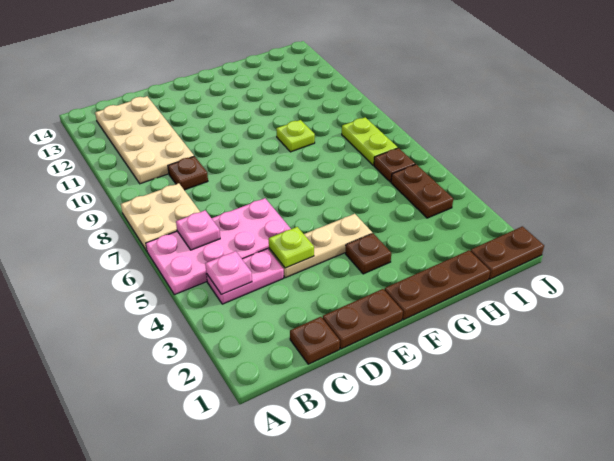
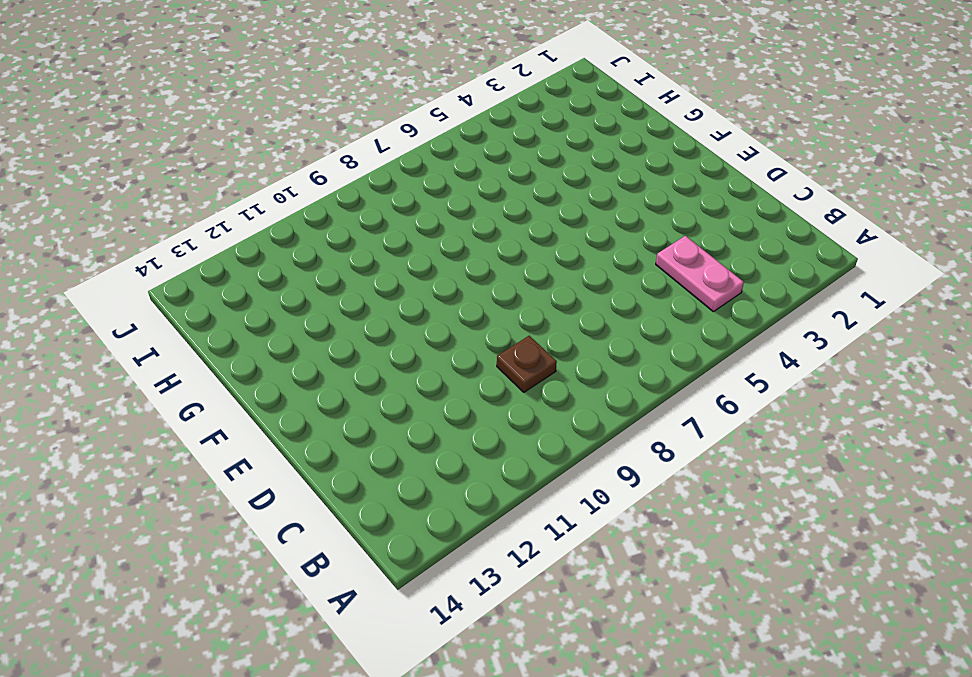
none -> pink plate A5:D6 level 1
none -> tan plate A7:B8 level 1
none -> tan plate B10:C13 level 1

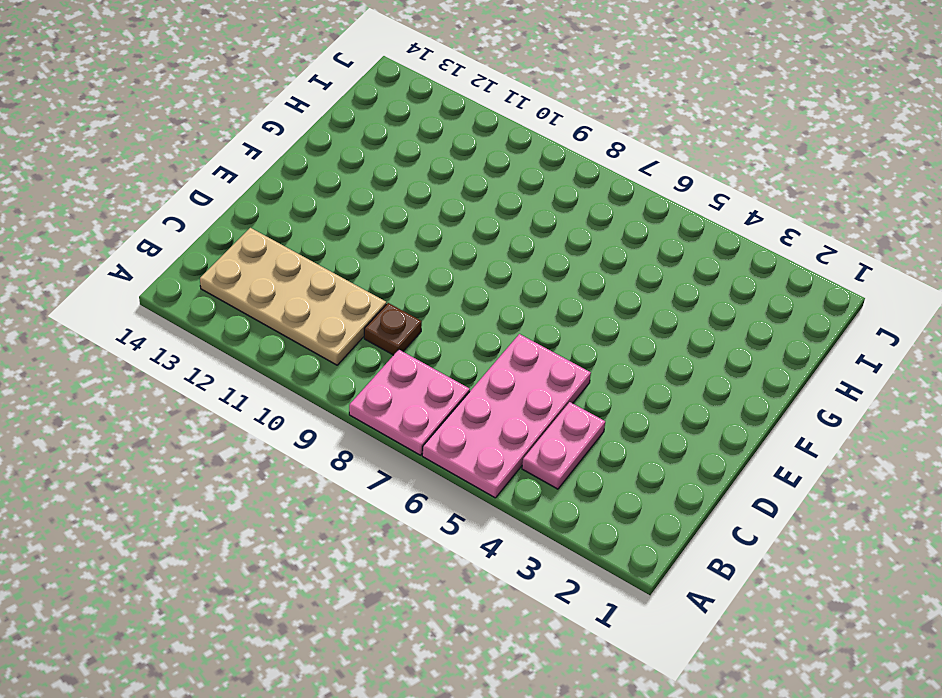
pink plate A7:B8 level 1 -> tan plate A7:B8 level 1
none -> brown plate C1 level 1
none -> brown plate D1:E1 level 1
none -> tan plate D4:F4 level 1

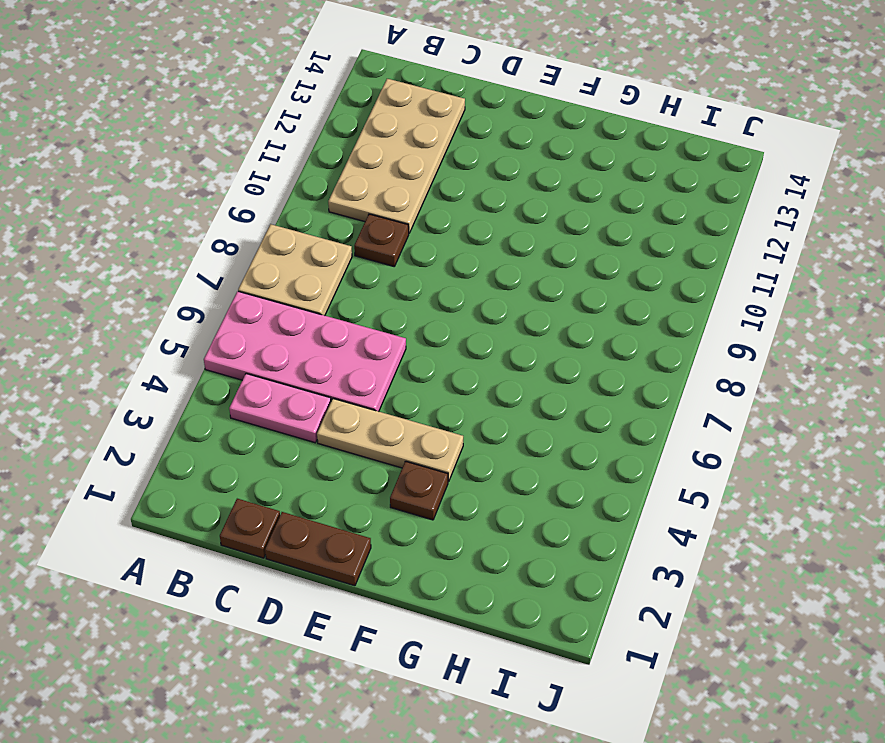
none -> brown plate F1:H1 level 1
none -> lime plate G9 level 1
none -> brown plate I1:J1 level 1

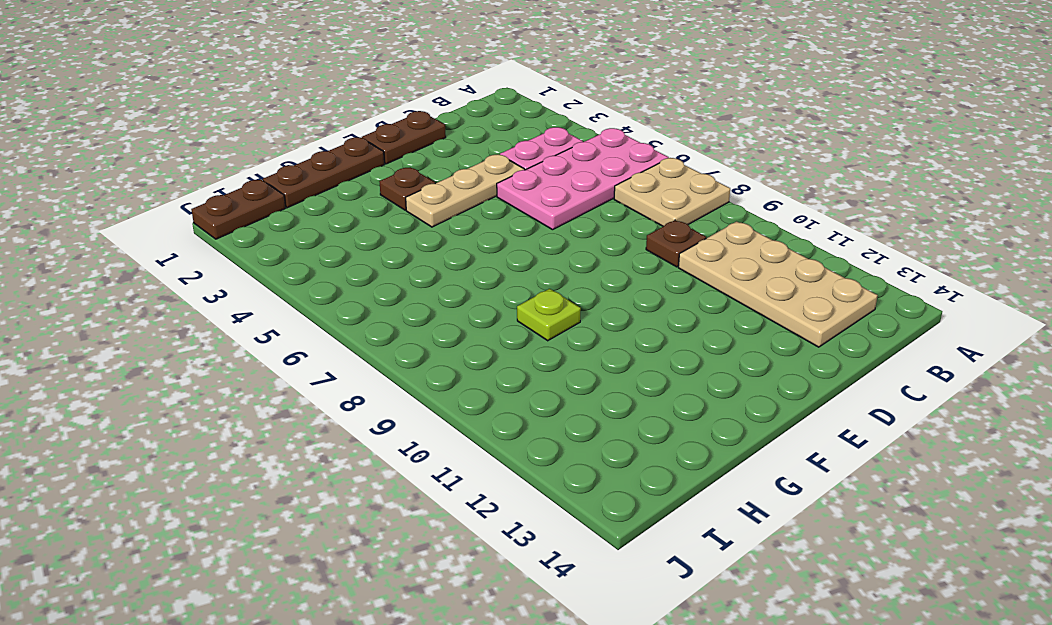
none -> brown plate C1 level 1
none -> brown plate I4:I5 level 1
none -> brown plate I6 level 1

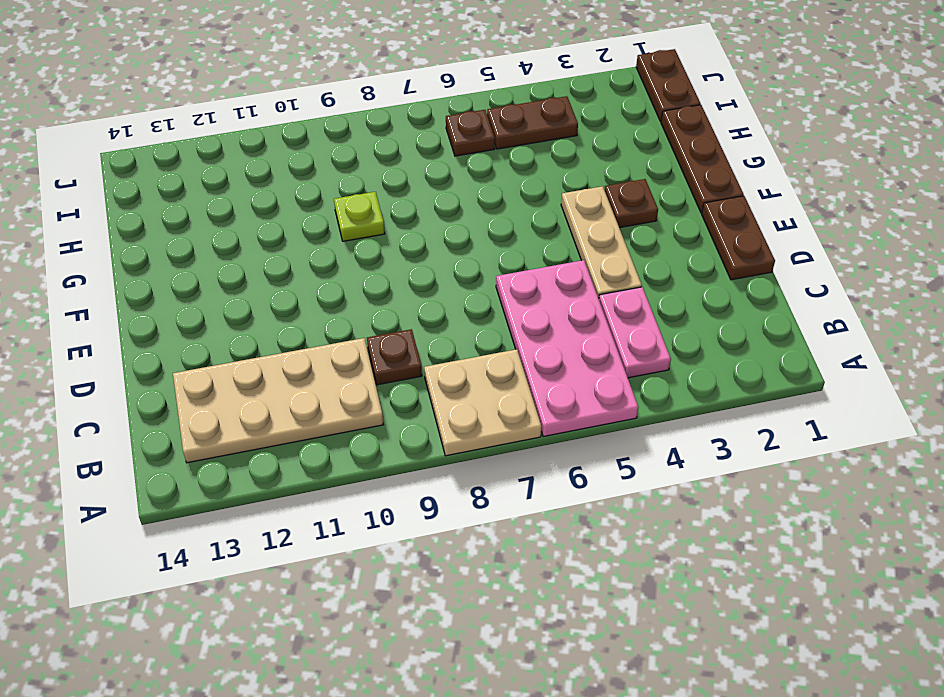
none -> brown plate C1 level 1
none -> lime plate I7:I8 level 1
none -> pink plate B4 level 2

